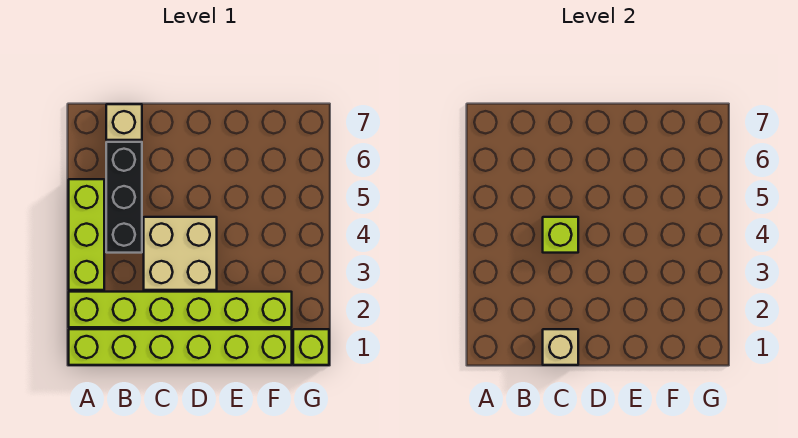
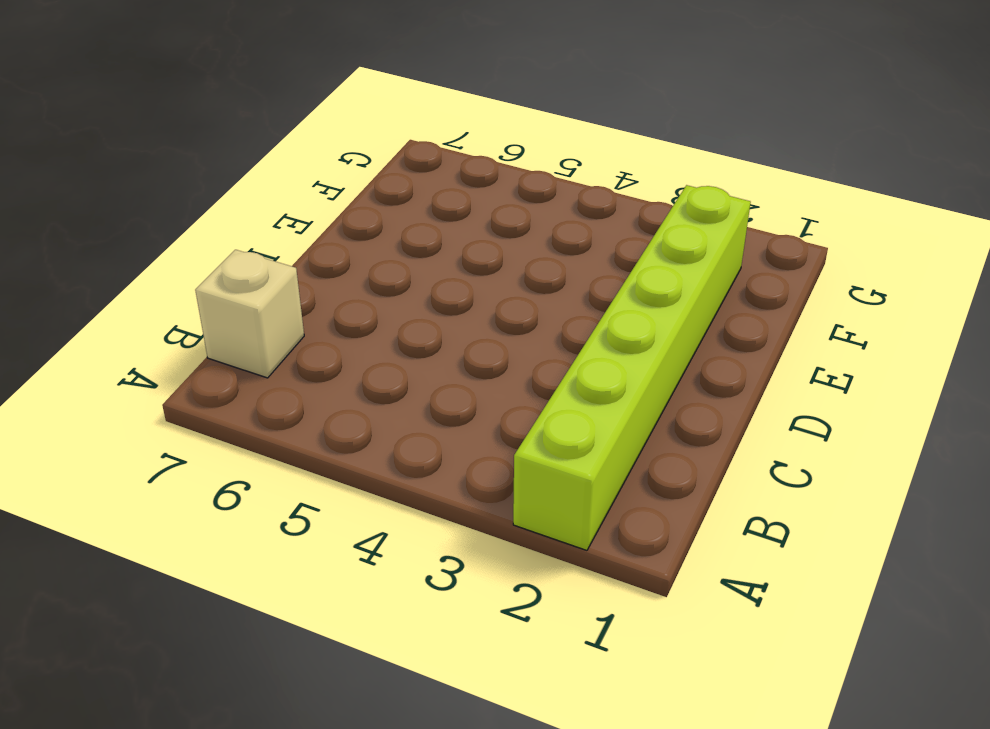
none -> lime brick A1:F1 level 1
none -> lime brick A3:A5 level 1

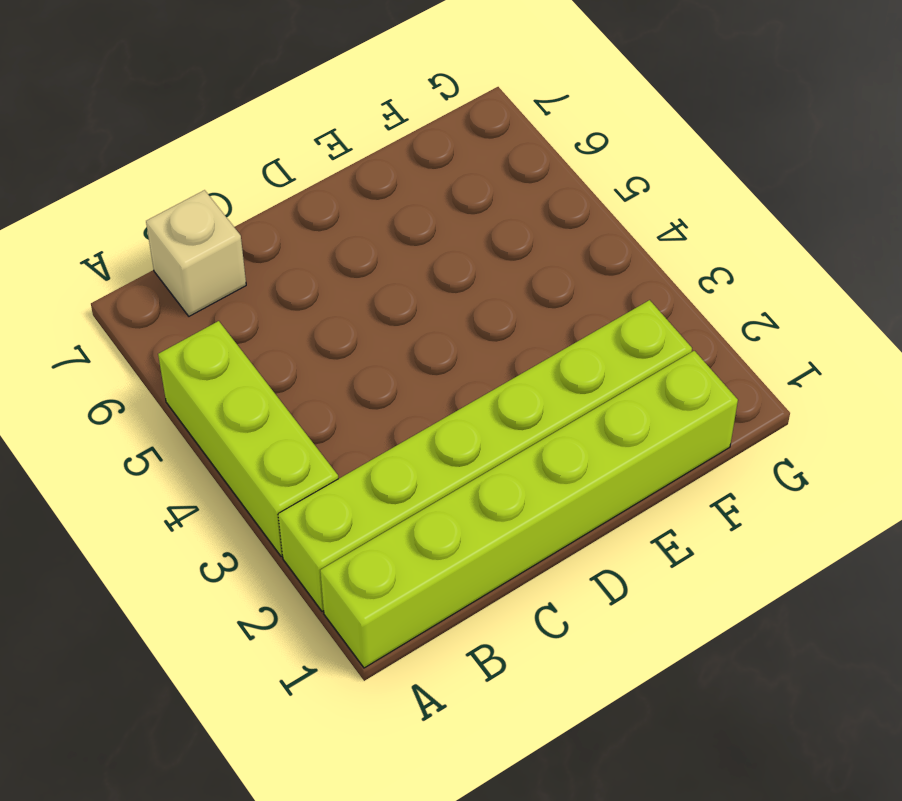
none -> black brick B4:B6 level 1
none -> tan brick C3:D4 level 1

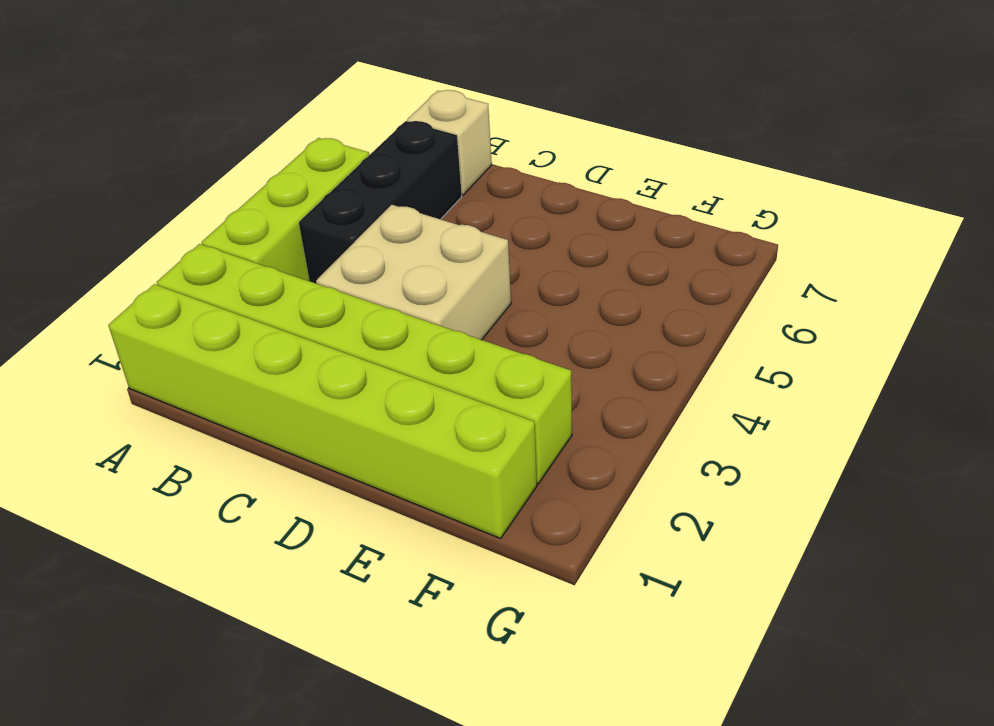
none -> lime brick G1 level 1
none -> tan brick C1 level 2

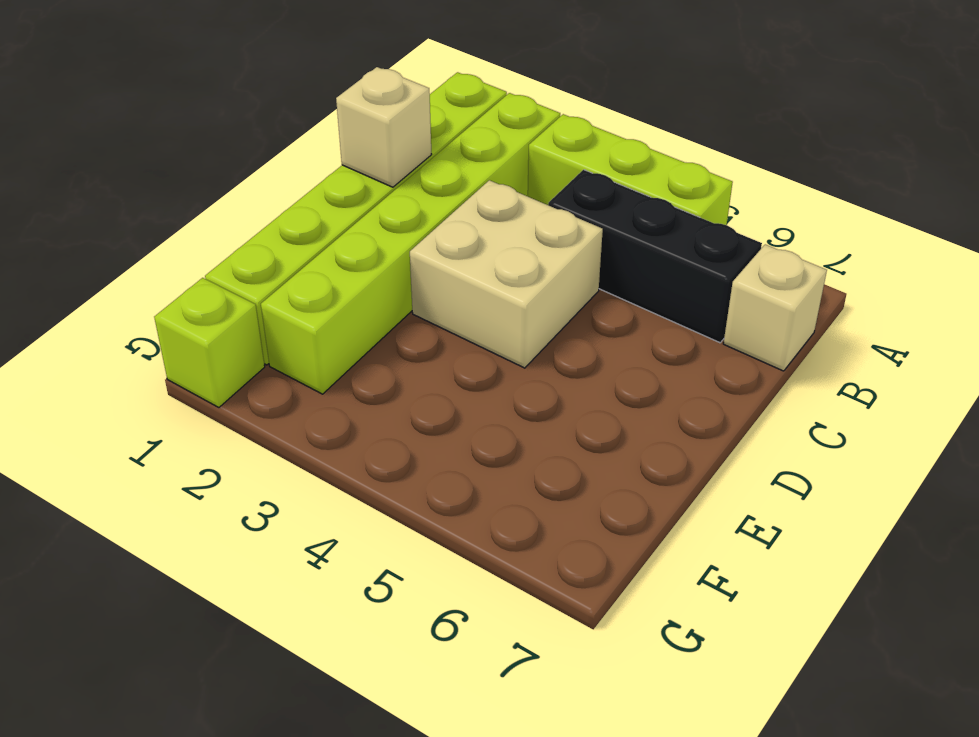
none -> lime brick C4 level 2

